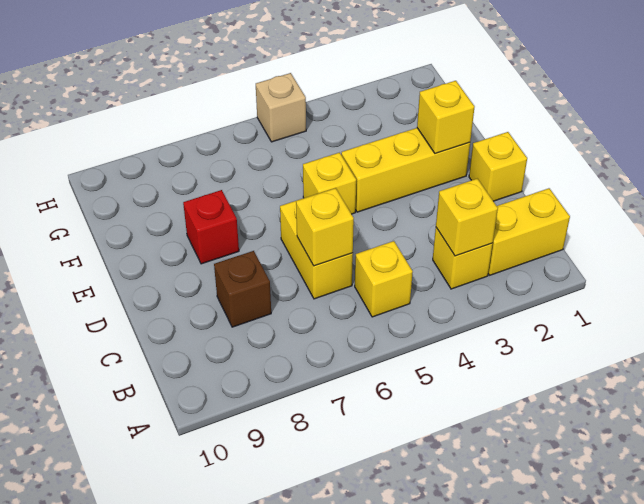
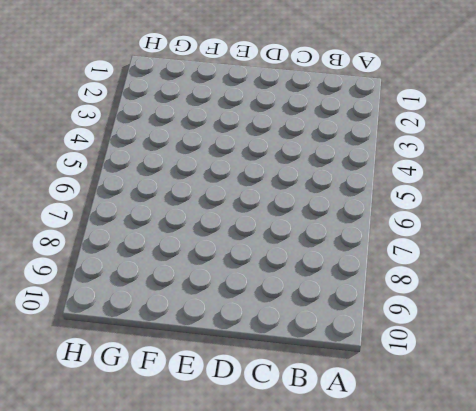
none -> yellow brick B1:B2 level 1
none -> yellow brick B3 level 1
none -> yellow brick B5 level 1

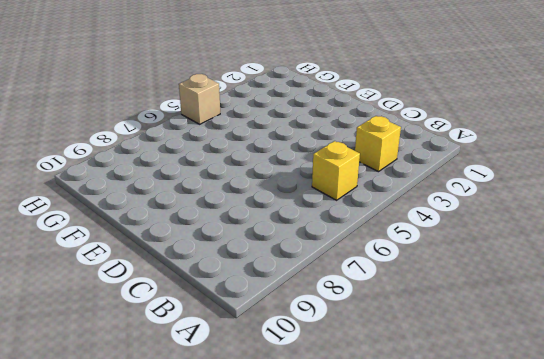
none -> yellow brick B1:B2 level 1
none -> yellow brick C6:D6 level 1
none -> brown brick C8 level 1

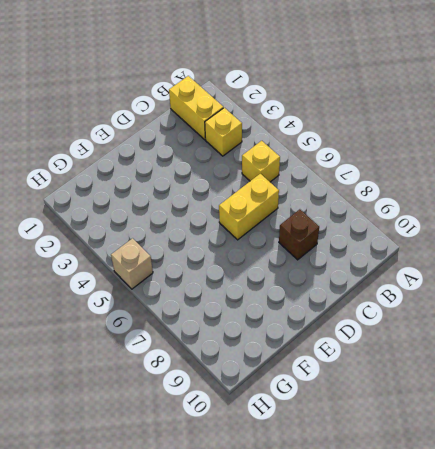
none -> yellow brick D1 level 1
none -> yellow brick E2:E4 level 1
none -> yellow brick E5 level 1

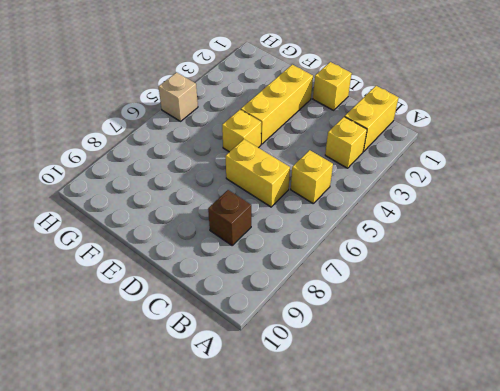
none -> red brick E8 level 1
none -> yellow brick B3 level 2
none -> yellow brick C6 level 2

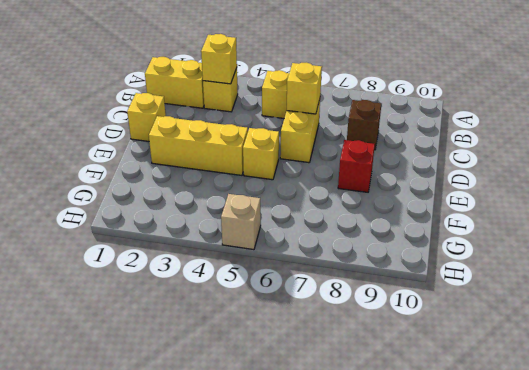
none -> yellow brick E2 level 2

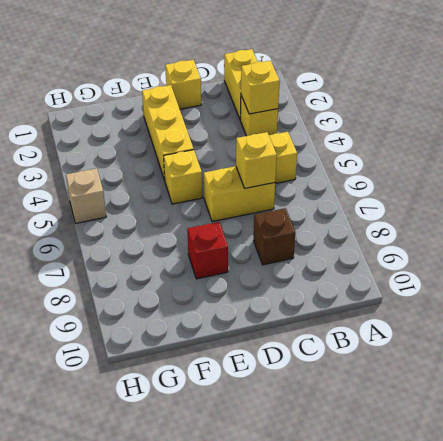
none -> yellow brick E2 level 2

